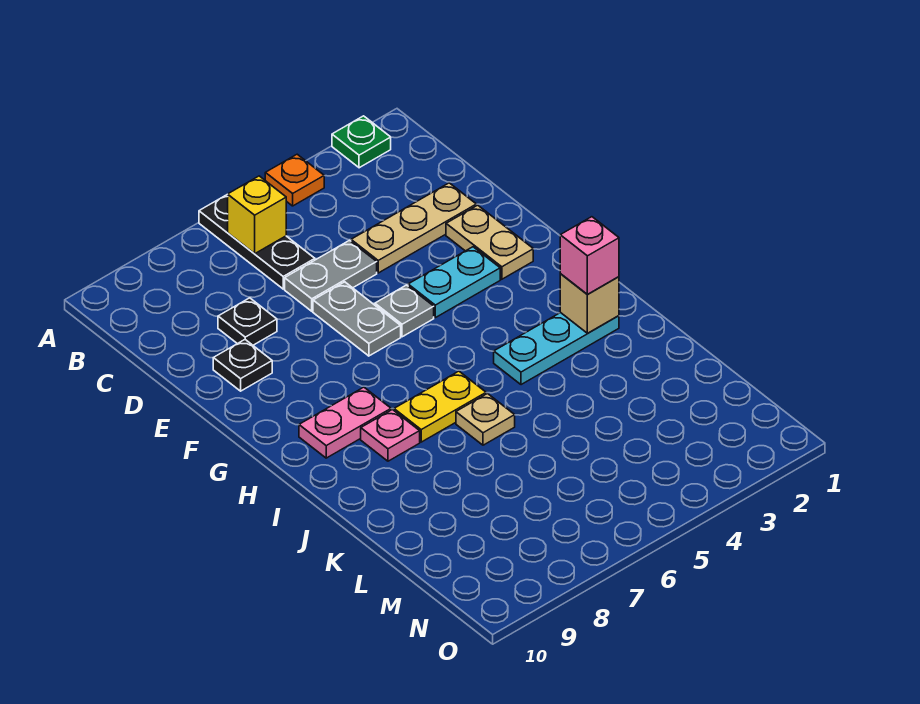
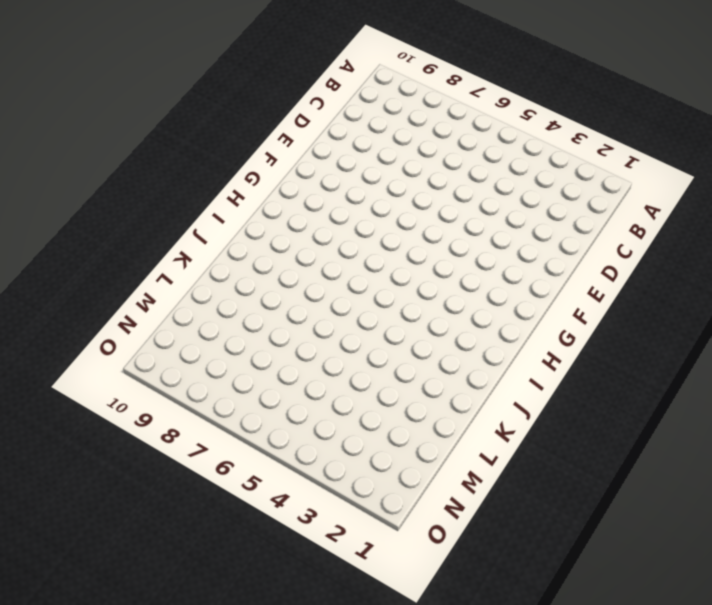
none -> green plate A2 level 1
none -> orange plate A4 level 1
none -> black plate A6:C6 level 1

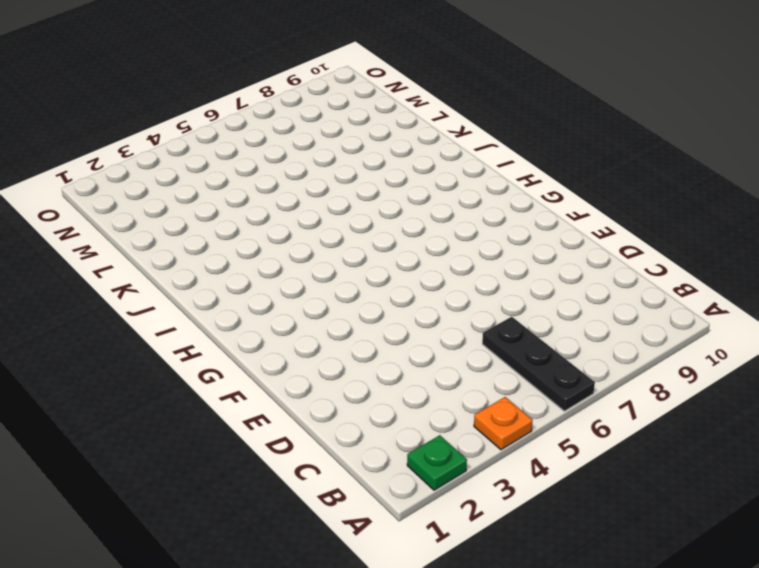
none -> tan plate D2:D4 level 1
none -> grey plate D5:D6 level 1
none -> black plate D8 level 1

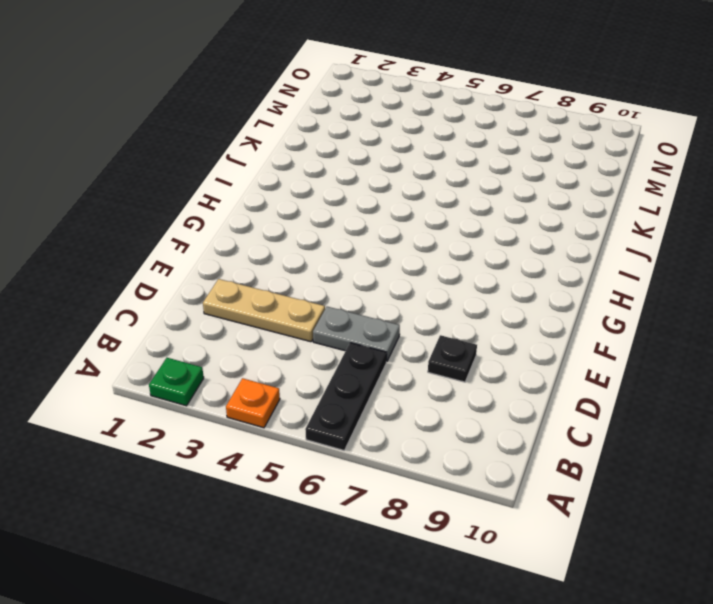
none -> tan plate E2:F2 level 1
none -> grey plate E6:F6 level 1
none -> black plate E9 level 1

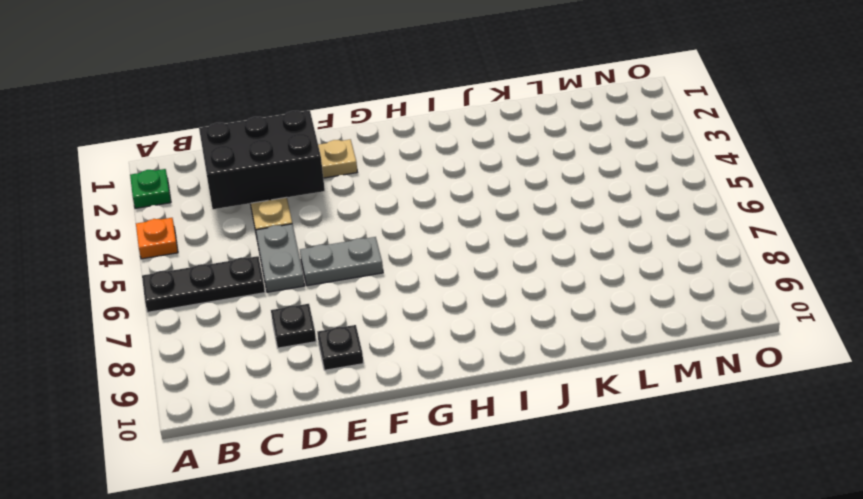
black brick C2:E3 level 2 -> none
none -> cyan plate F3:F4 level 1
none -> grey plate F5 level 1
none -> pink plate H8:H9 level 1

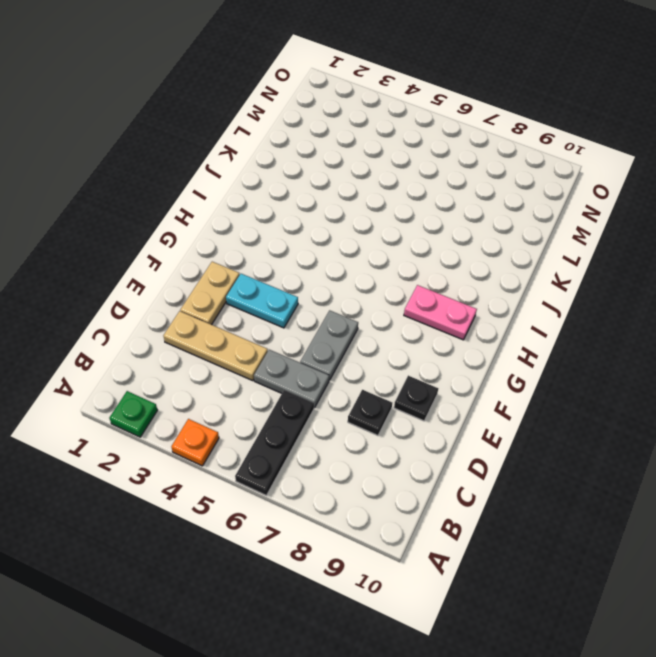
none -> grey plate F5 level 1
none -> cyan plate I2:I4 level 1
none -> yellow plate I6:I7 level 1

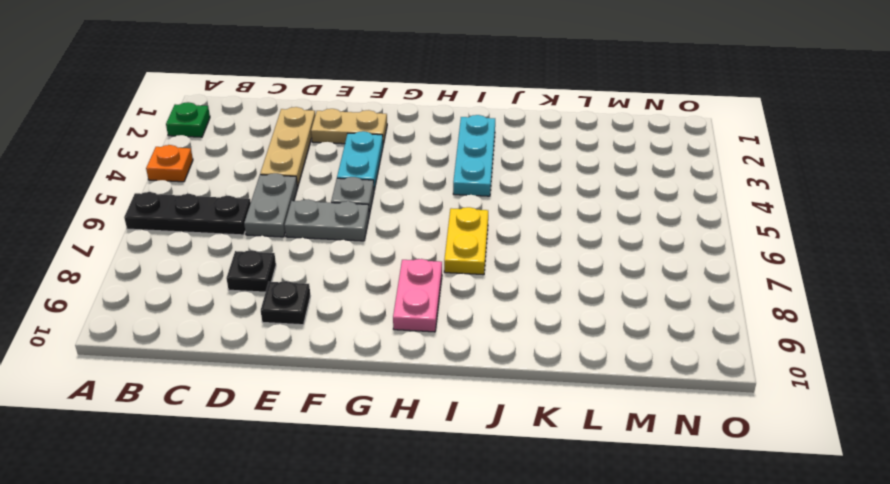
none -> pink plate I8 level 1
none -> tan plate J6 level 1
none -> yellow brick B6 level 2

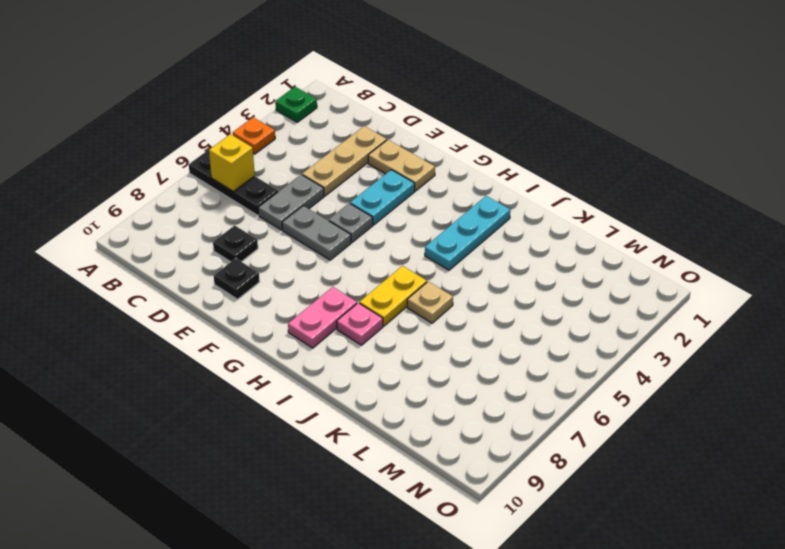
none -> tan brick I2 level 2
none -> pink brick I2 level 3

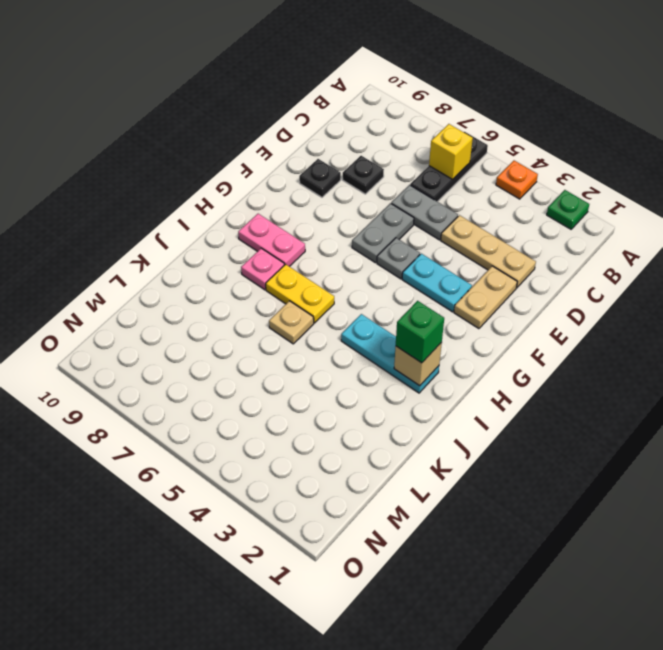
green brick I2 level 3 -> pink brick I2 level 3

